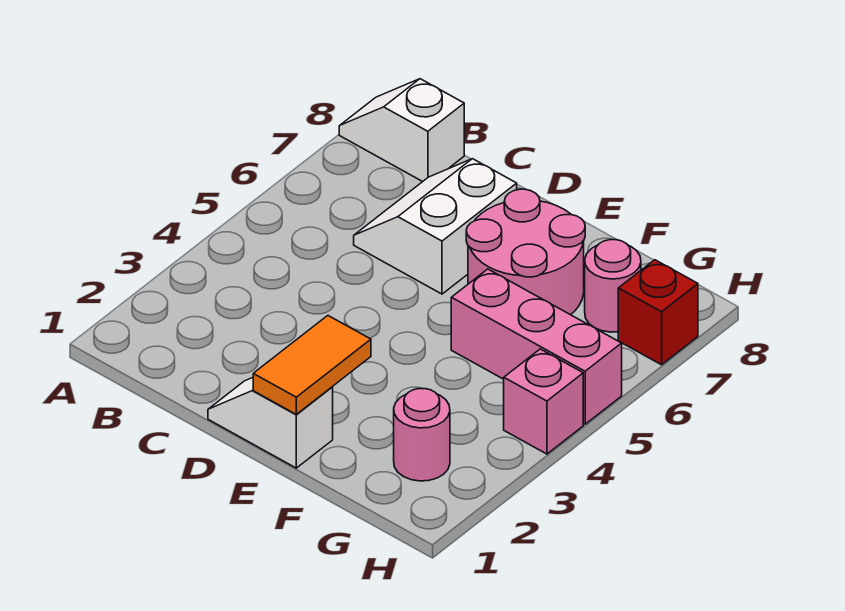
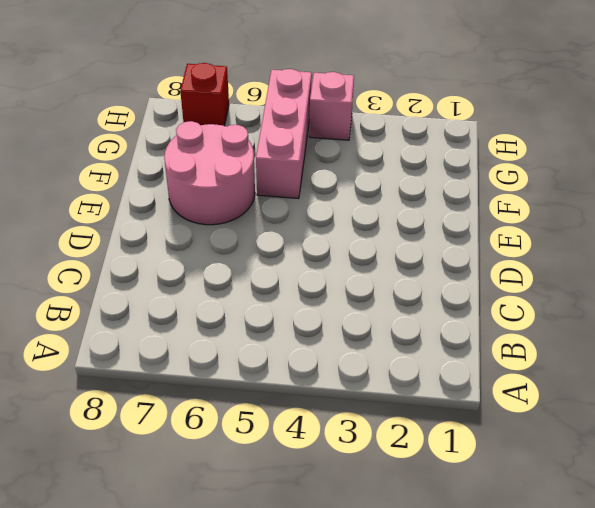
none -> white slope A8:B8 level 1 top B
none -> white slope C6:D7 level 1 top D

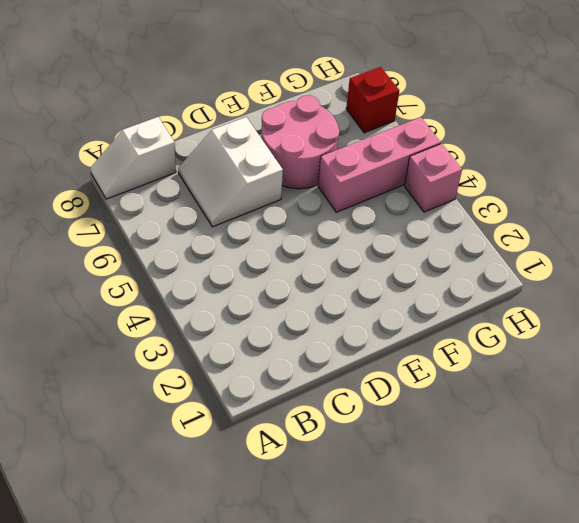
none -> white slope D1:E1 level 1 top E
none -> pink round brick G2 level 1

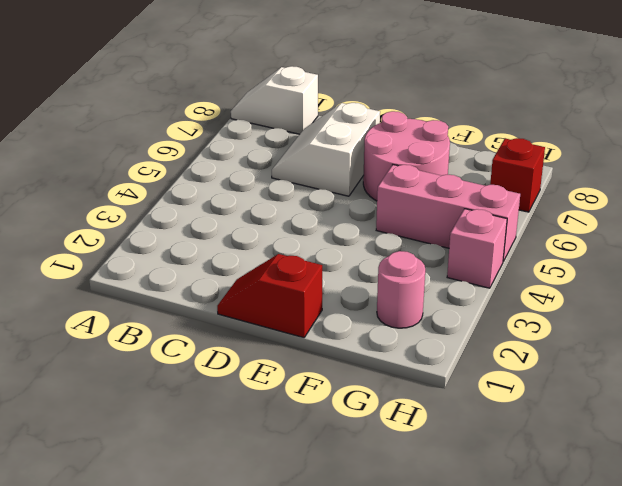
red slope D1:E1 level 1 top E -> white slope D1:E1 level 1 top E
none -> pink round brick G7 level 1
none -> orange tile E1:E2 level 2

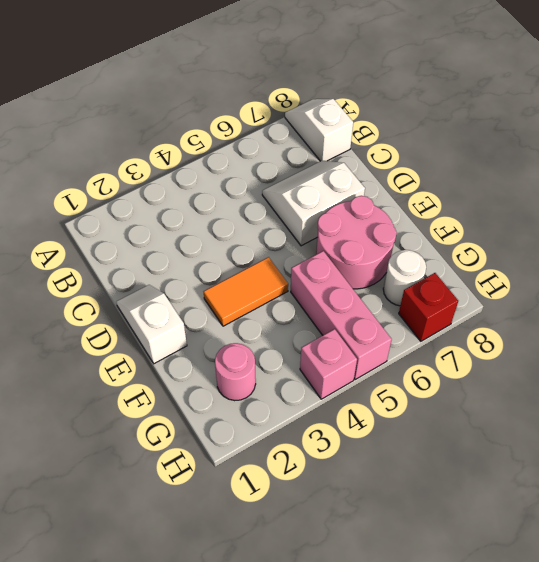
orange tile E3:E4 level 1 -> orange tile E1:E2 level 2
white round brick G7 level 1 -> pink round brick G7 level 1

